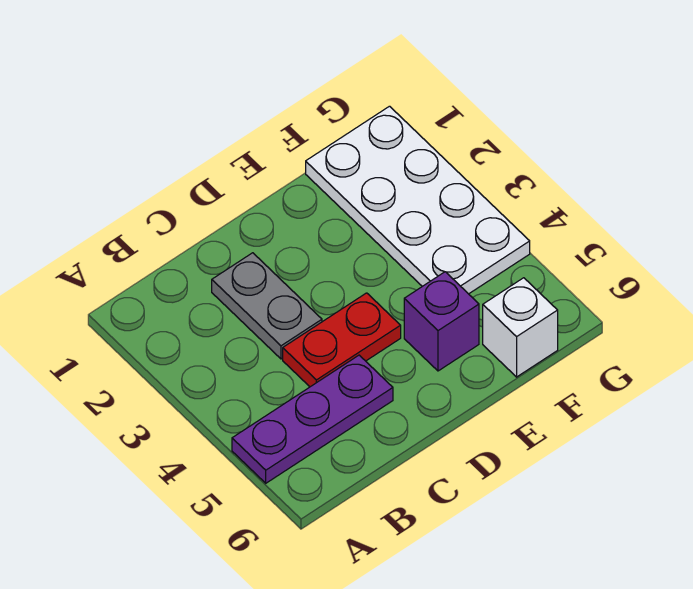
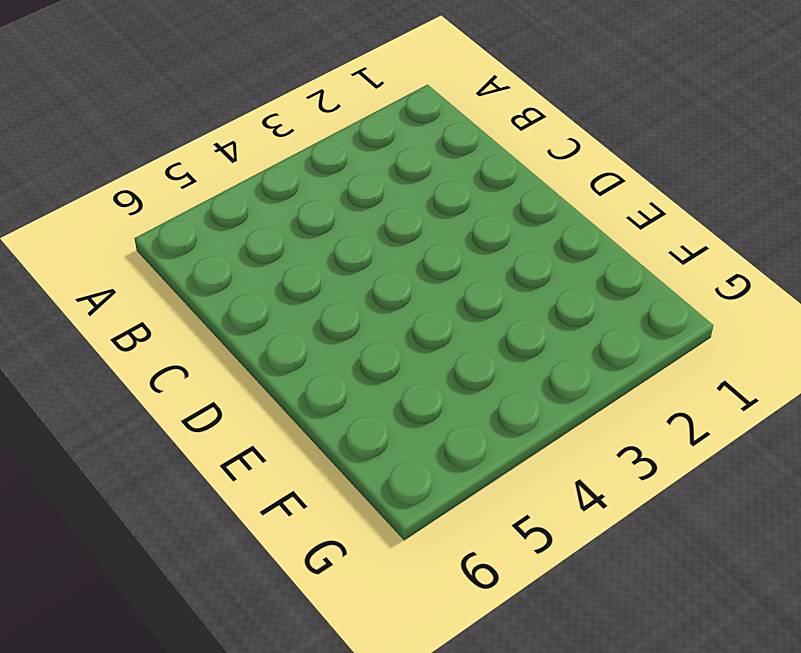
none -> purple plate A5:C5 level 1
none -> grey plate C2:C3 level 1

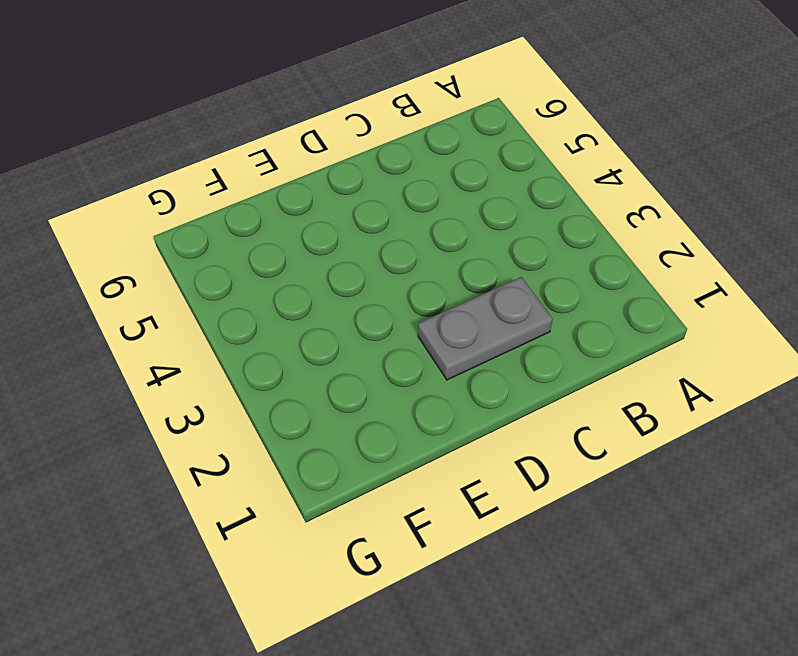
grey plate C2:D2 level 1 -> grey plate C2:C3 level 1
none -> purple plate A5:C5 level 1
none -> red plate C4:D4 level 1

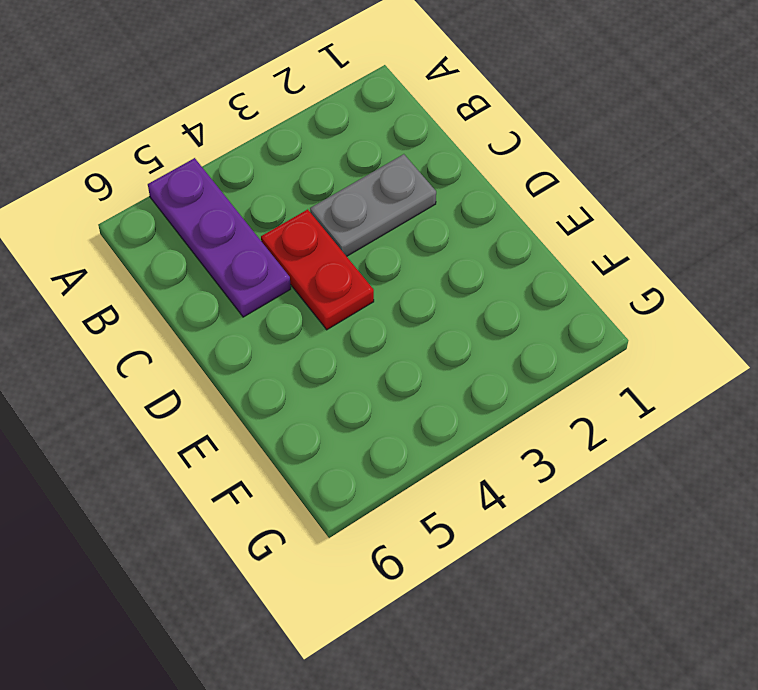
none -> purple brick E5 level 1
none -> white plate F1:G4 level 1

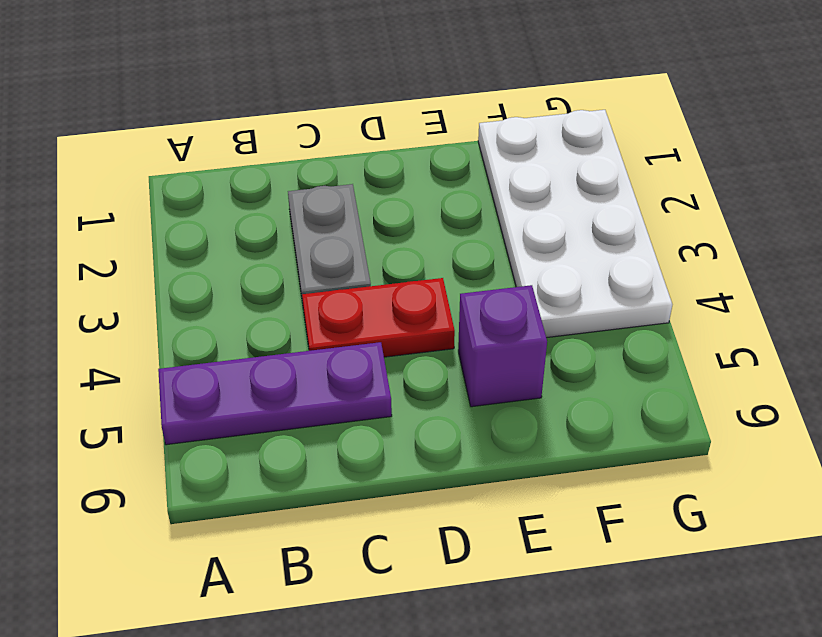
none -> white brick F6 level 1

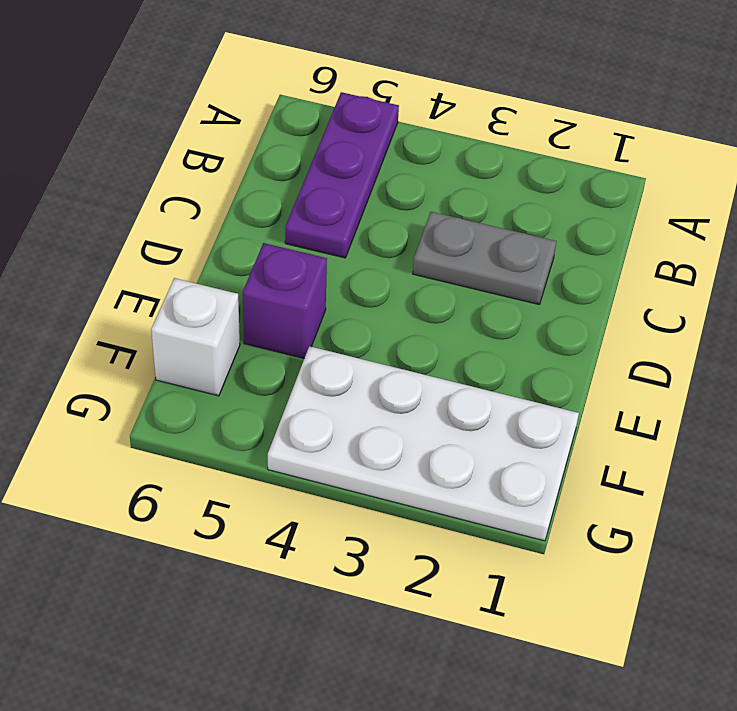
none -> red plate C4:D4 level 1

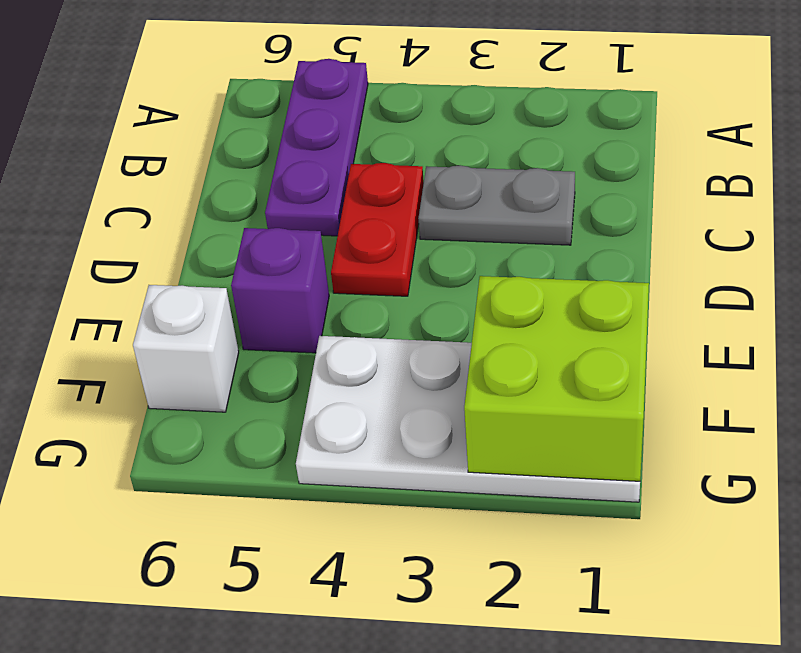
lime brick F1:G2 level 2 -> none

